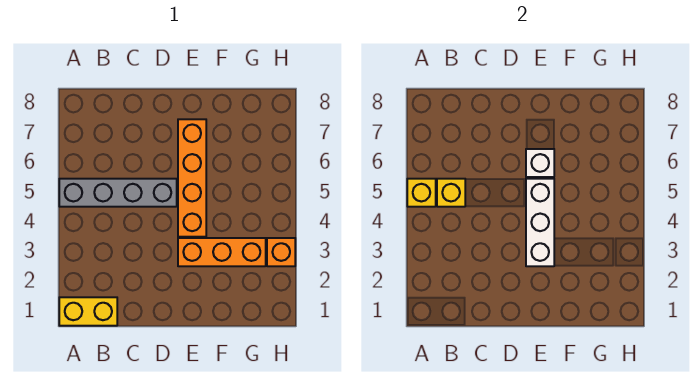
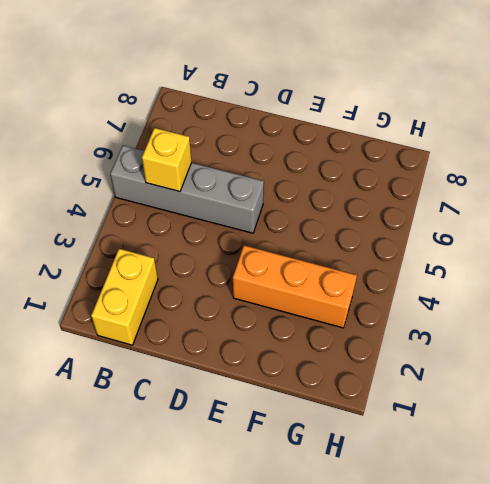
yellow brick B1:B2 level 1 -> yellow brick A1:B1 level 1
none -> orange brick E4:E7 level 1
none -> orange brick H3 level 1

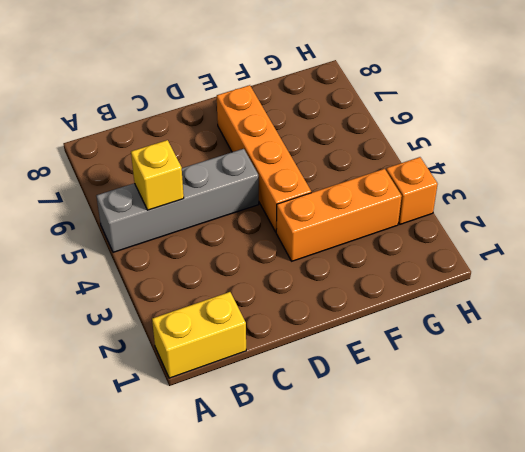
none -> yellow brick A5 level 2
none -> white brick E3:E5 level 2

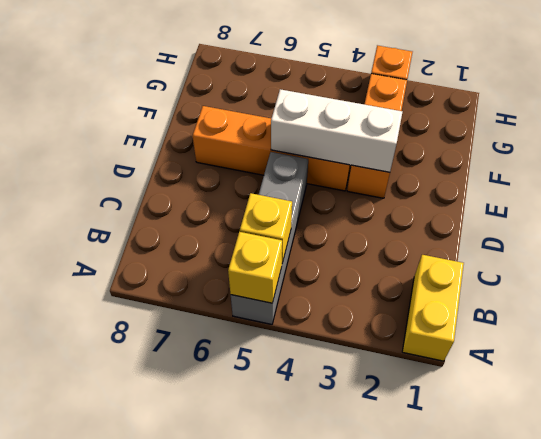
none -> white brick E6 level 2

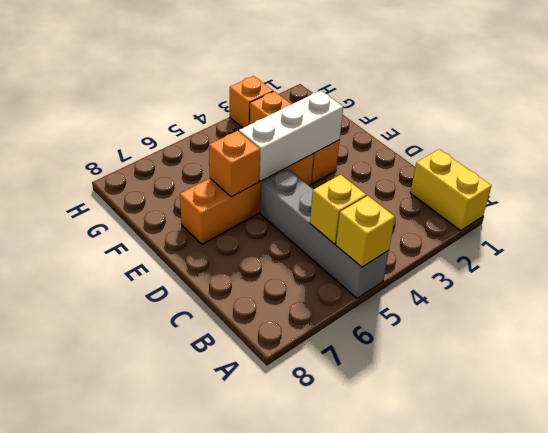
orange brick E6 level 2 -> white brick E6 level 2

